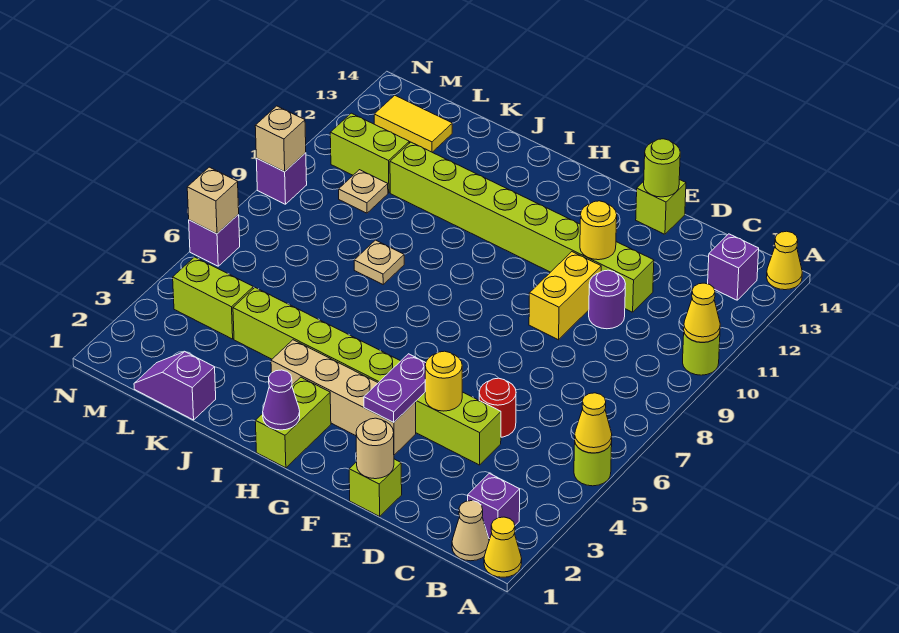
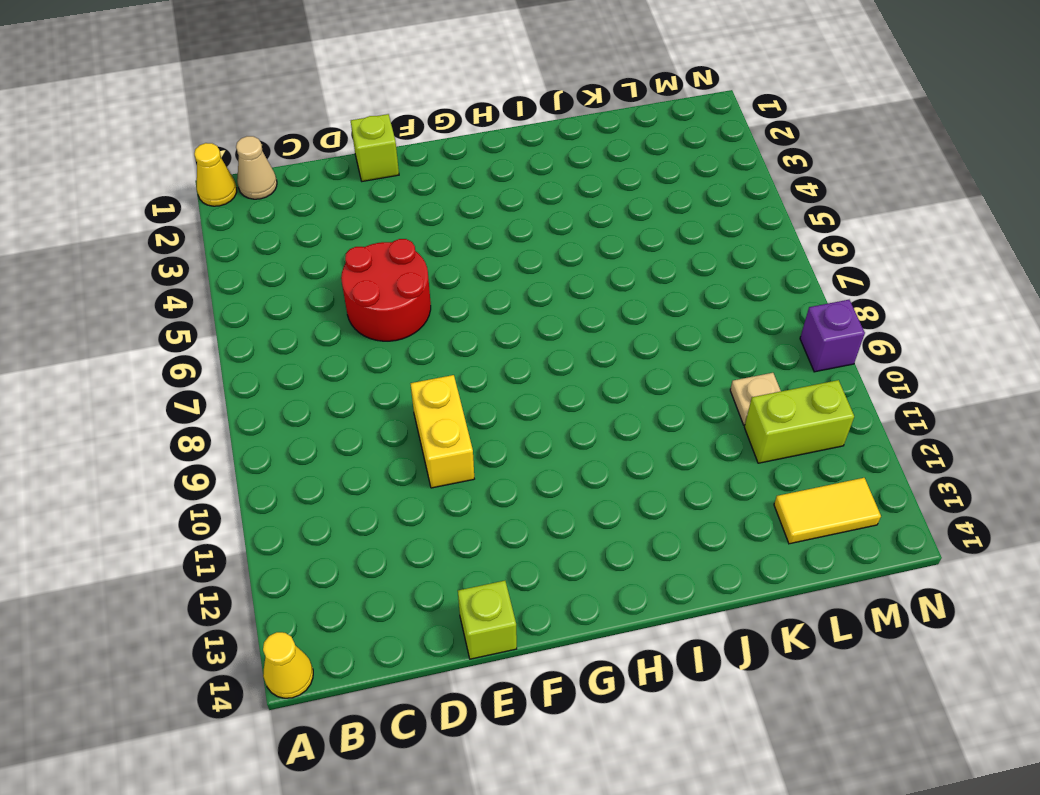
red round brick D5:E6 level 1 -> red round brick D5 level 1
none -> lime round brick A5 level 1
none -> lime round brick A10 level 1
none -> purple brick B2 level 1
none -> purple brick B13 level 1

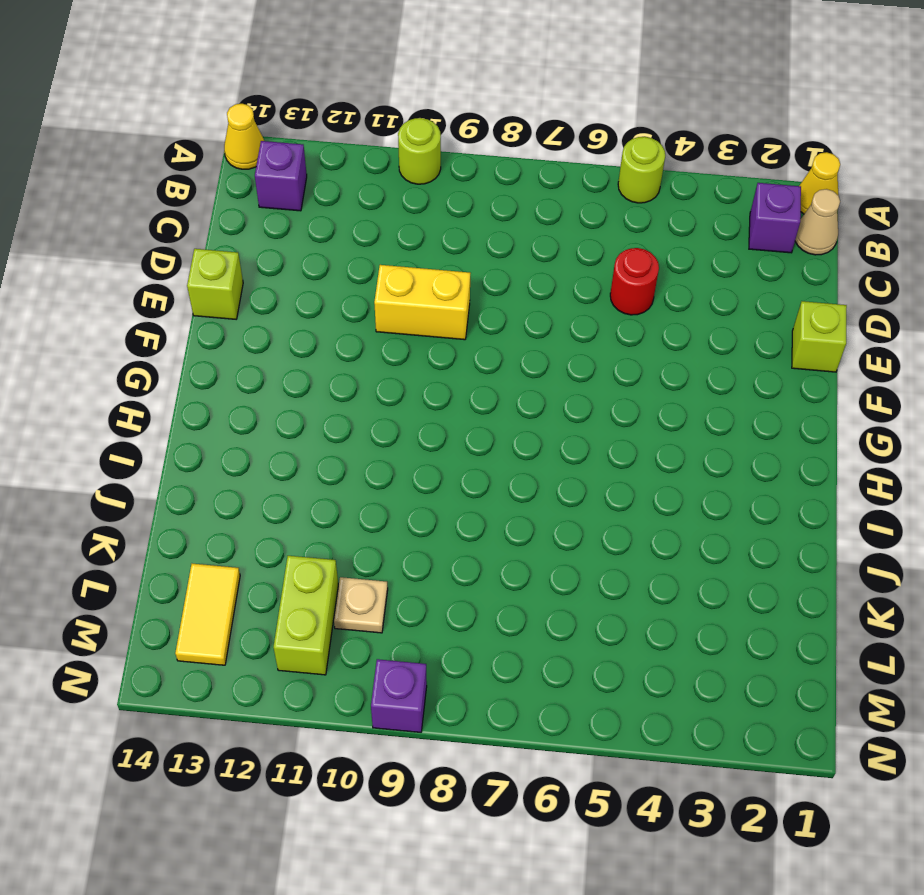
none -> lime brick D4:K4 level 1
none -> purple round brick D10 level 1
none -> lime brick D11:K11 level 1
none -> tan brick F3:I3 level 1

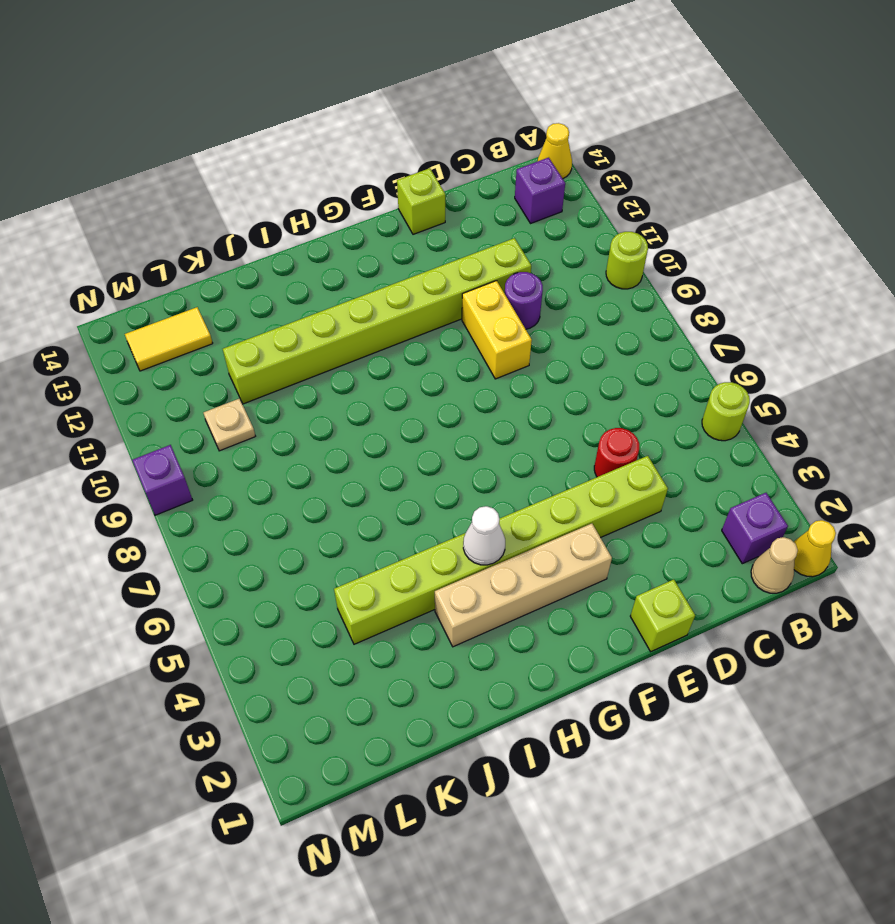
white cone H4 level 2 -> none
none -> lime brick H1:H2 level 1
none -> tan plate J8 level 1
none -> purple slope K1:L1 level 1 top K
none -> lime brick L4:M4 level 1

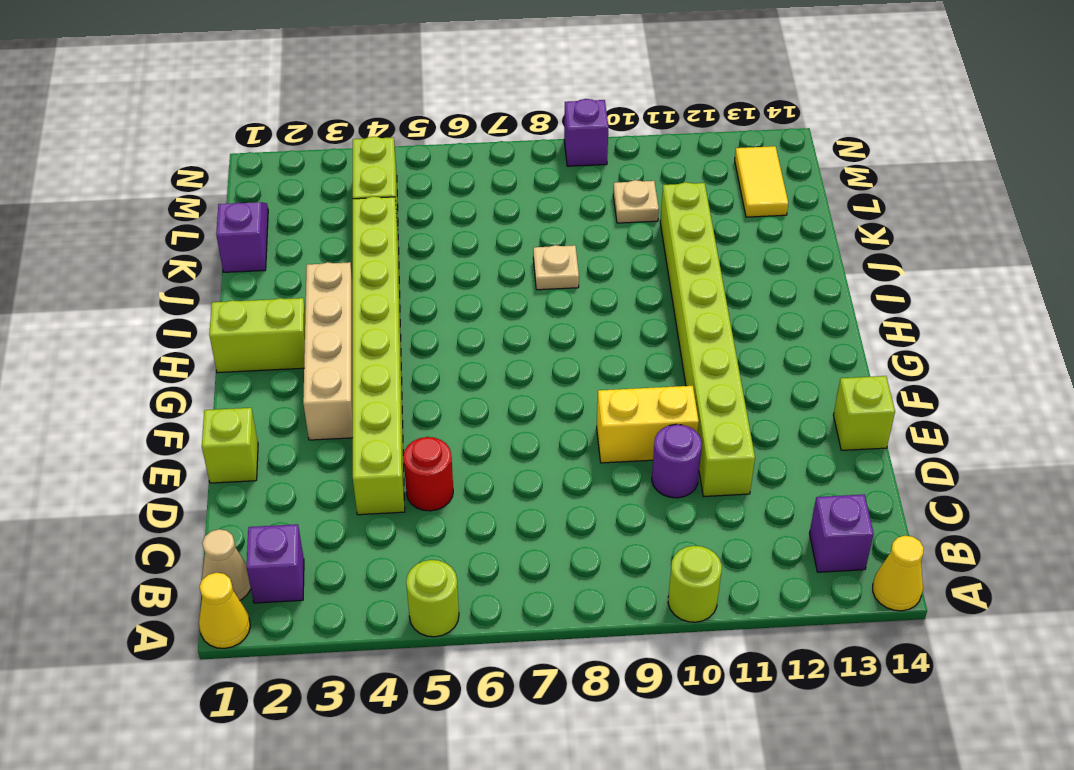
none -> lime brick L11:M11 level 1
none -> purple brick N6 level 1
none -> yellow cone A5 level 2
none -> yellow cone A10 level 2

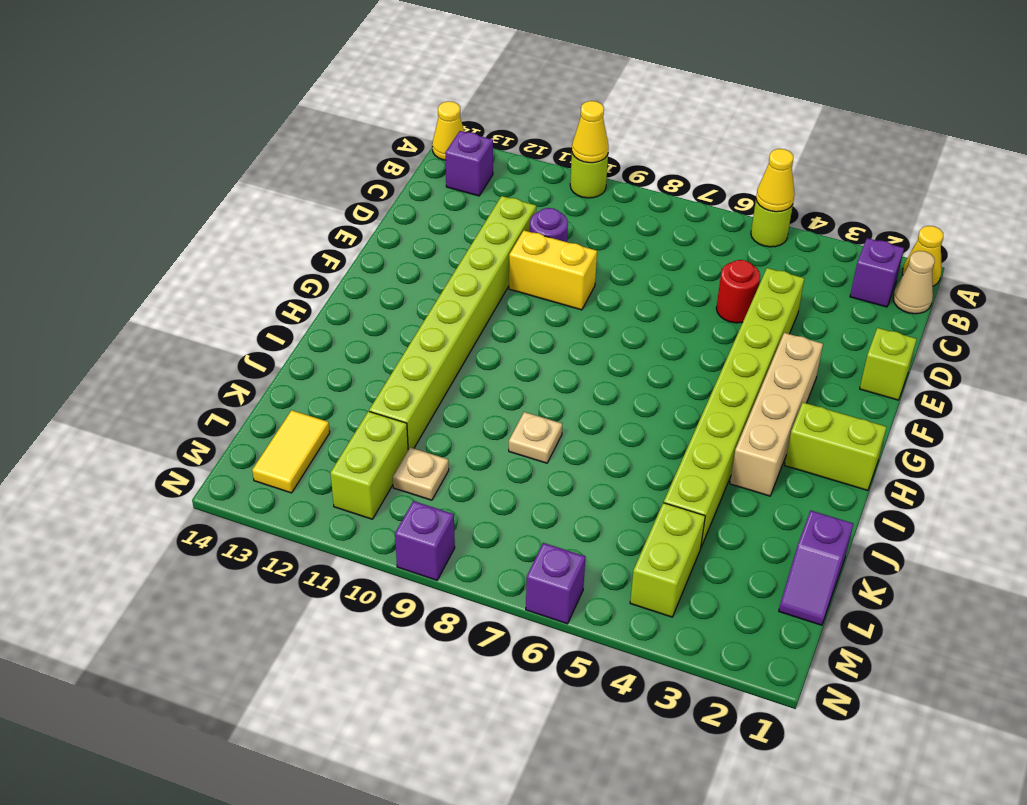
none -> lime brick E14 level 1
none -> tan round brick E1 level 2
none -> yellow round brick E4 level 2
none -> yellow round brick E11 level 2

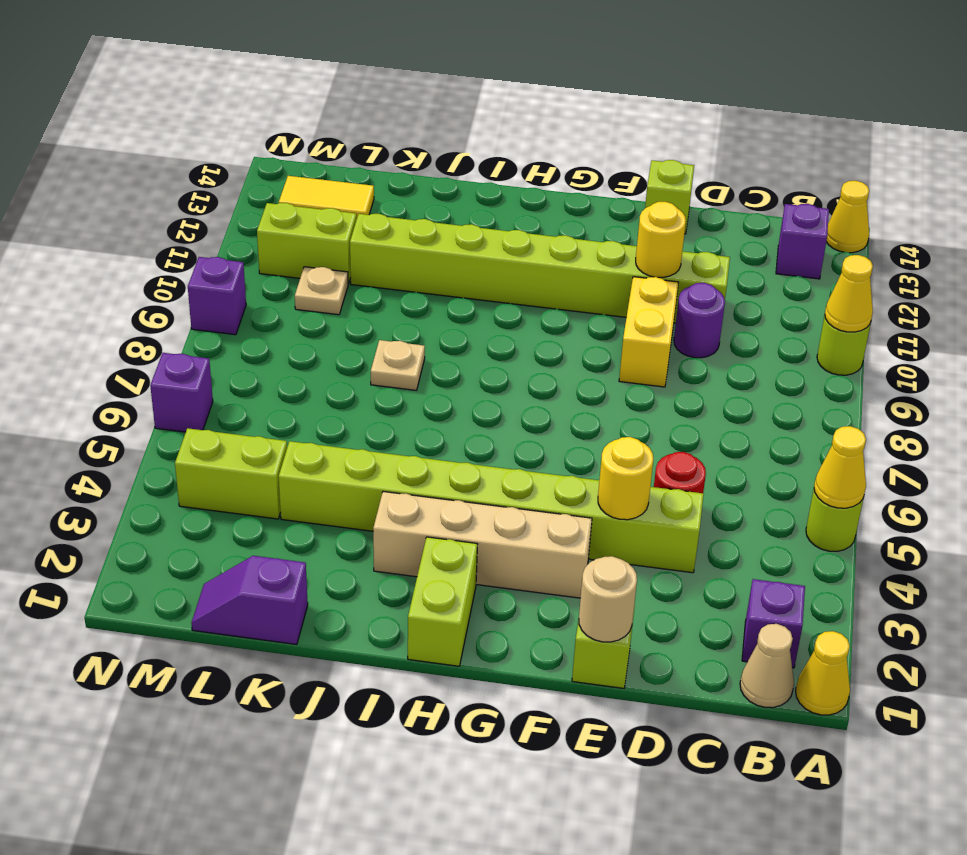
none -> lime round brick E14 level 2
none -> purple plate F3:F4 level 2
none -> purple cone H1 level 2
none -> tan brick N6 level 2

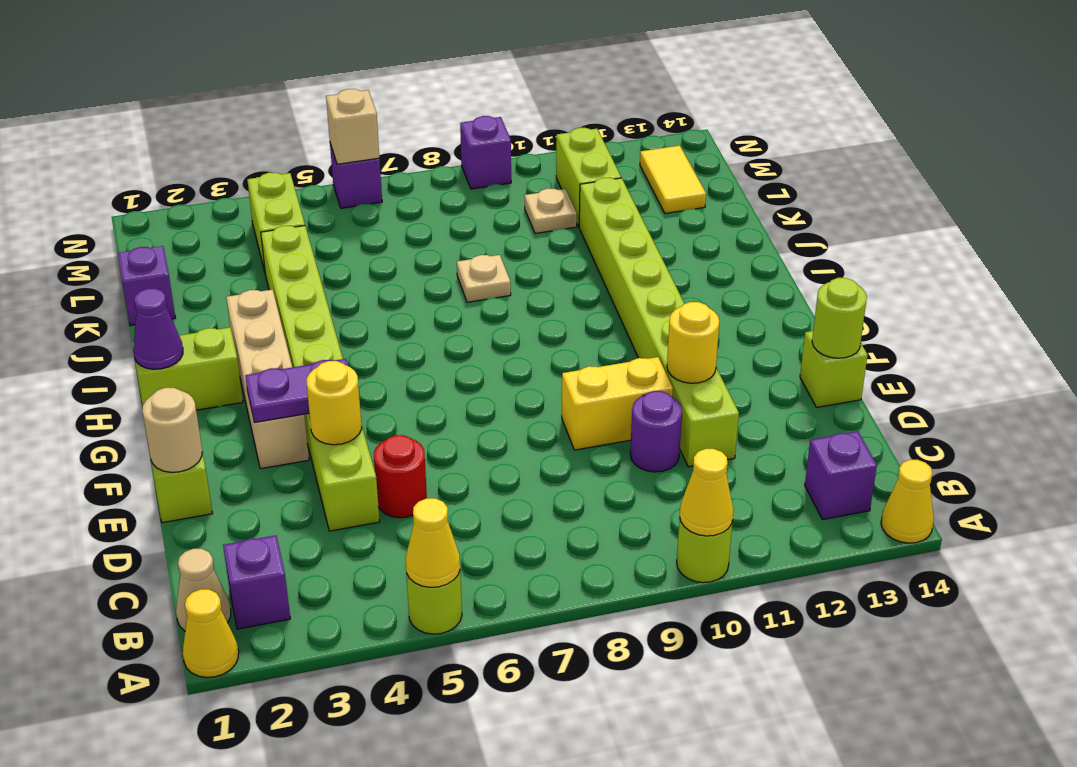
none -> tan brick N9 level 2

